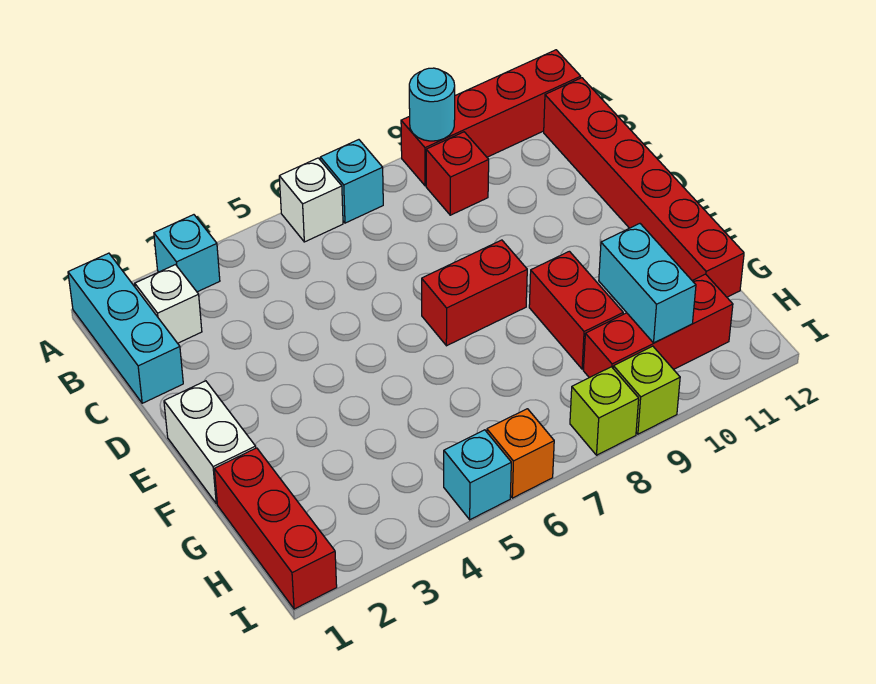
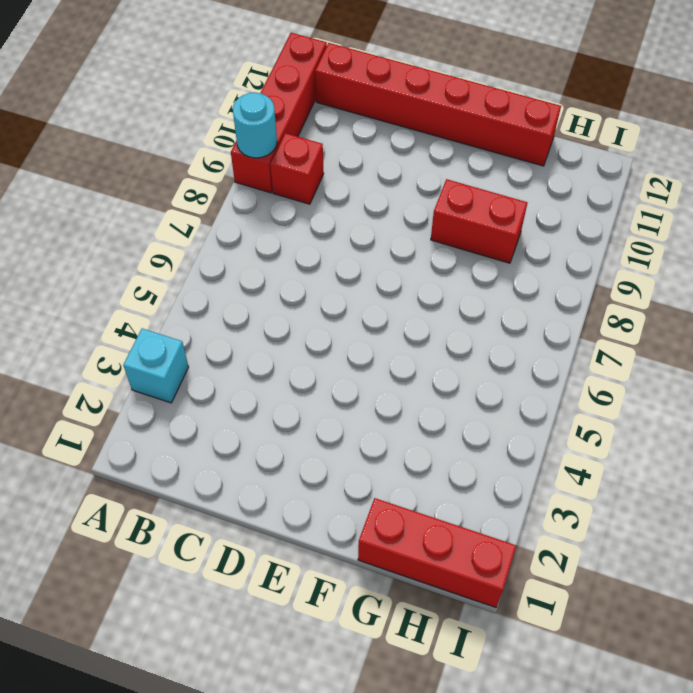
none -> cyan brick A1:C1 level 1
none -> white brick A6 level 1
none -> cyan brick A7 level 1

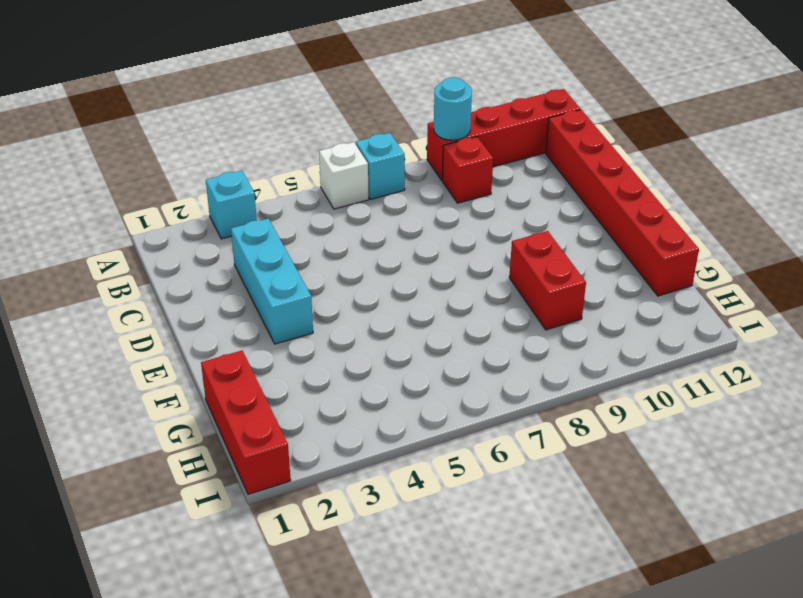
cyan brick C3:E3 level 1 -> cyan brick A1:C1 level 1
none -> white brick B2 level 1
none -> white brick E1:F1 level 1
none -> red brick E7:E8 level 1

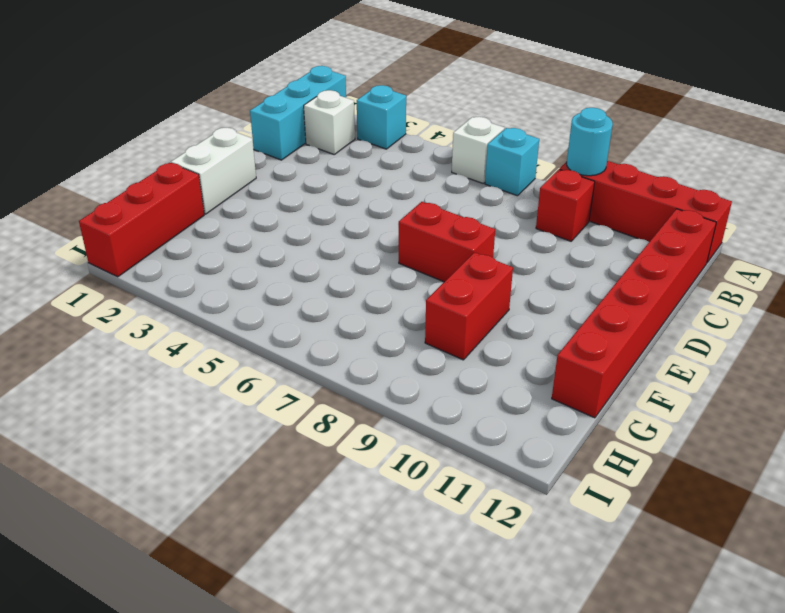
none -> red brick H9:H11 level 1
none -> cyan brick I5 level 1
none -> orange brick I6 level 1

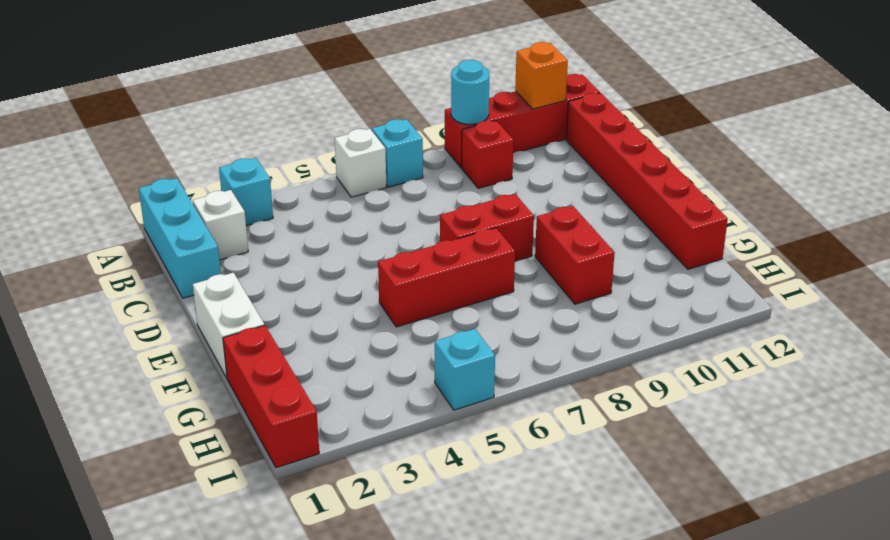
orange brick A11 level 2 -> orange brick I6 level 1
red brick F5:F7 level 1 -> red brick H9:H11 level 1
none -> lime brick I8 level 1
none -> lime brick I9 level 1
none -> cyan brick G10:H10 level 2

